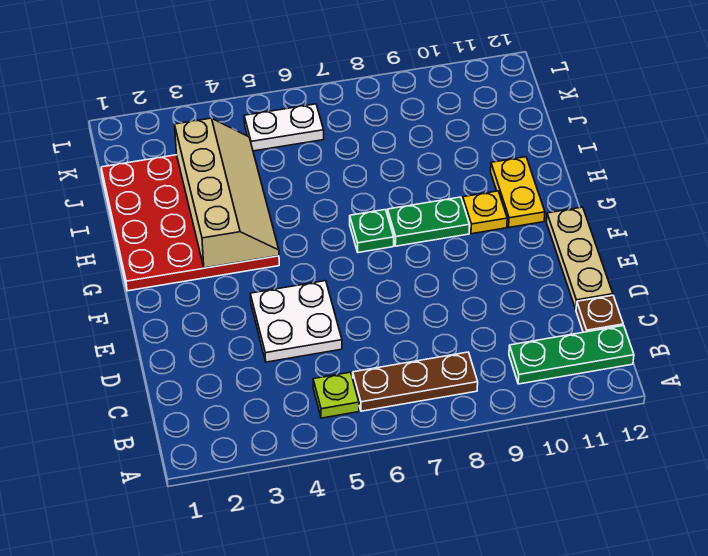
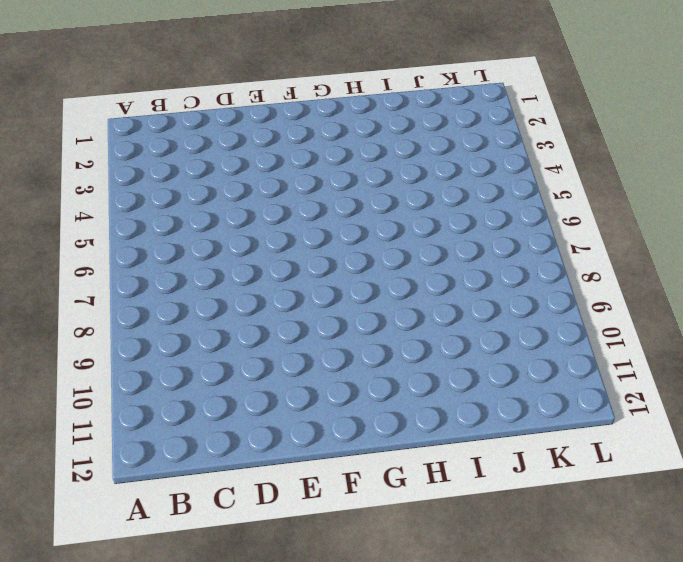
none -> lime plate B5 level 1
none -> brown plate B6:B8 level 1
none -> green plate B10:B12 level 1

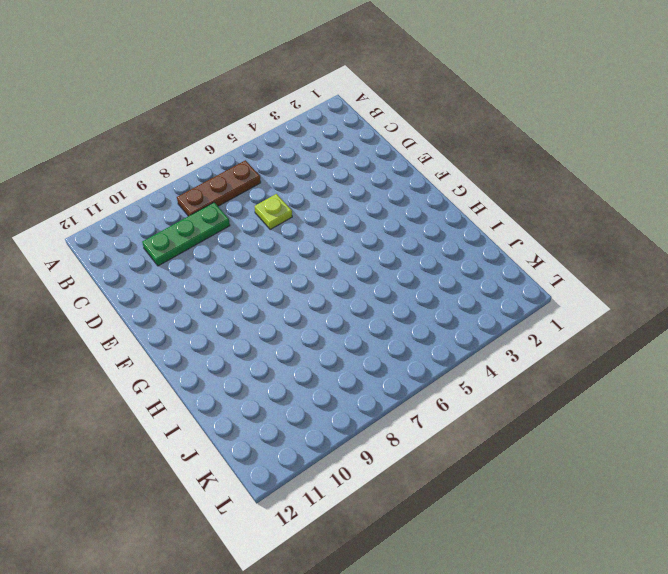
green plate C8:C10 level 1 -> green plate B10:B12 level 1
lime plate D6 level 1 -> lime plate B5 level 1
none -> brown plate C12 level 1
none -> white plate D4:E5 level 1
none -> tan plate D12:F12 level 1

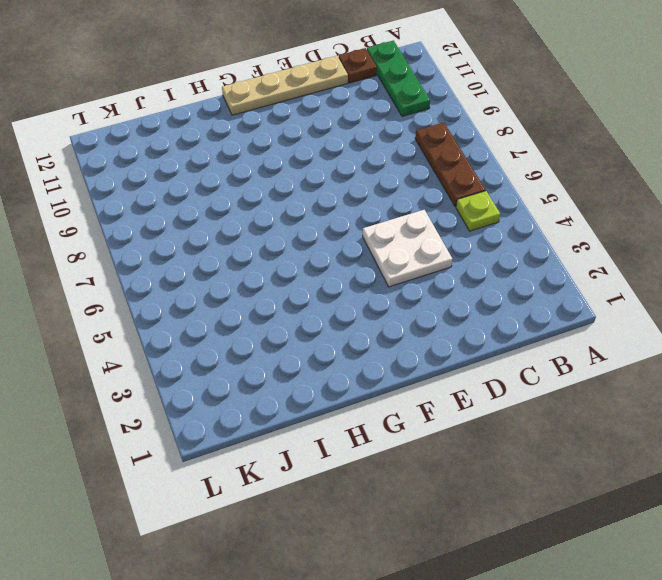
tan plate D12:G12 level 1 -> tan plate D12:F12 level 1
none -> red plate G1:J4 level 1
none -> green plate G7 level 1
none -> green plate G8:G9 level 1

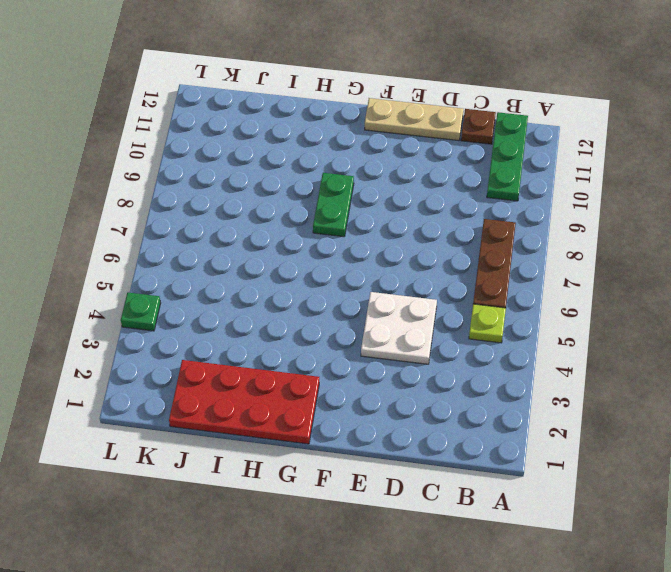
red plate G1:J2 level 1 -> red plate G1:J4 level 1
green plate L4 level 1 -> green plate G7 level 1
none -> yellow plate G10 level 1
none -> yellow plate G11:H11 level 1
none -> white plate K5:K6 level 1

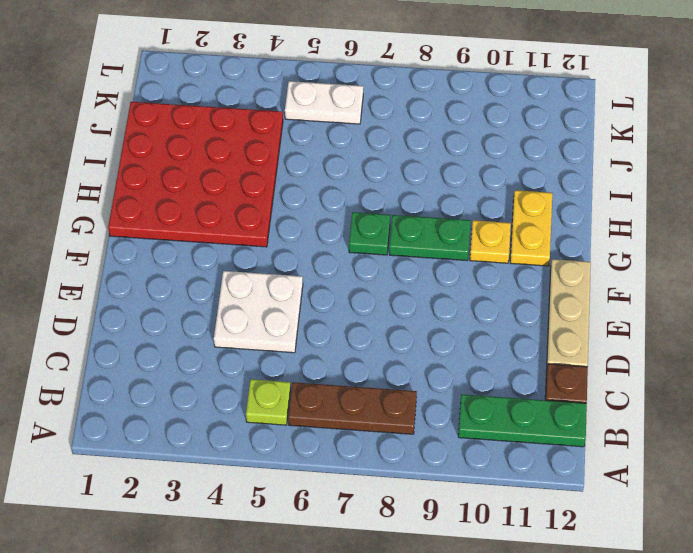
none -> tan slope G3:J4 level 2 top 3

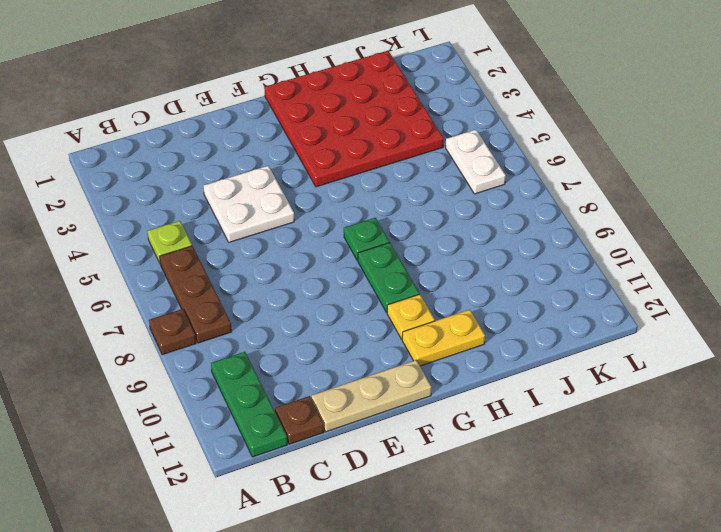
brown plate A8 level 1 -> none
none -> tan slope G3:J4 level 2 top 3

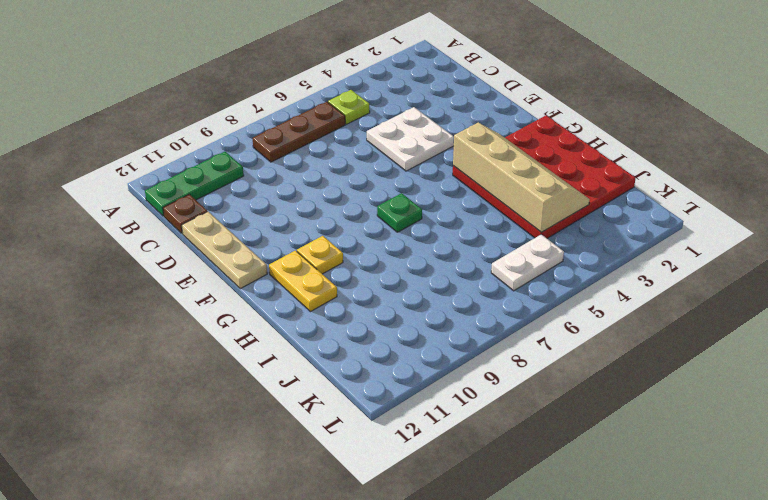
tan slope G3:J4 level 2 top 4 -> tan slope G3:J4 level 2 top 3
none -> green plate G8:G9 level 1

